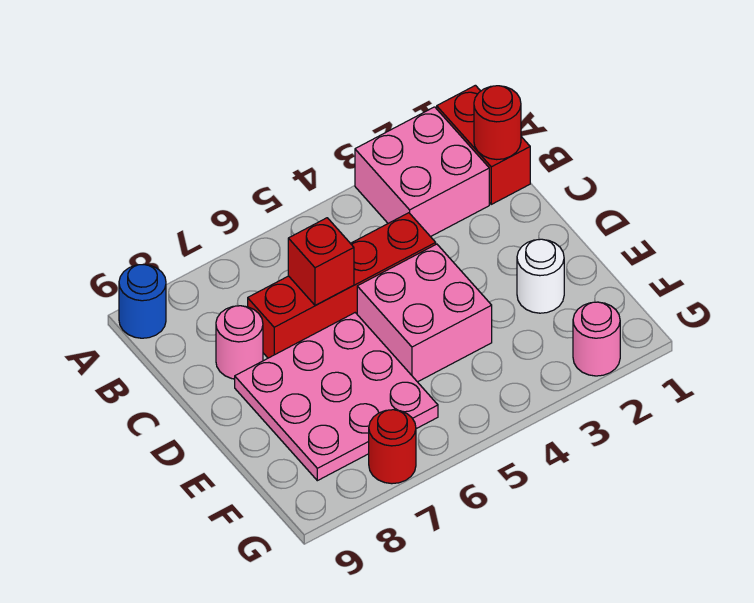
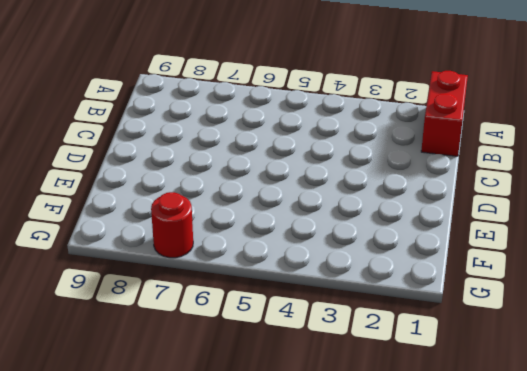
none -> pink brick A2:B3 level 1
none -> blue round brick A9 level 1
none -> red brick C4:C7 level 1

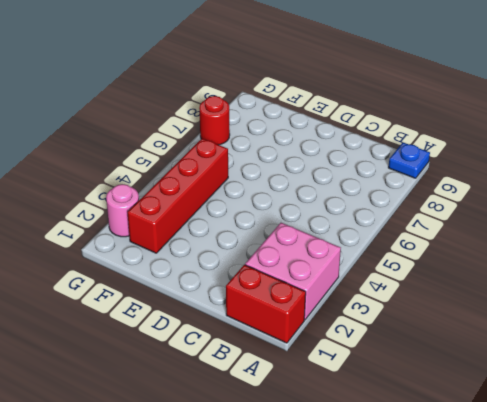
blue plate A9 level 1 -> blue round brick A9 level 1
red brick F2:F5 level 1 -> red brick C4:C7 level 1
none -> pink round brick C8 level 1
none -> pink brick D4:E5 level 1
none -> pink plate D6:F8 level 1

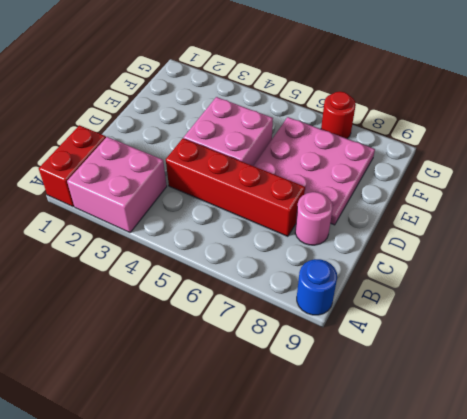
none -> white round brick E2 level 1
none -> pink round brick G2 level 1
none -> red round brick B1 level 2

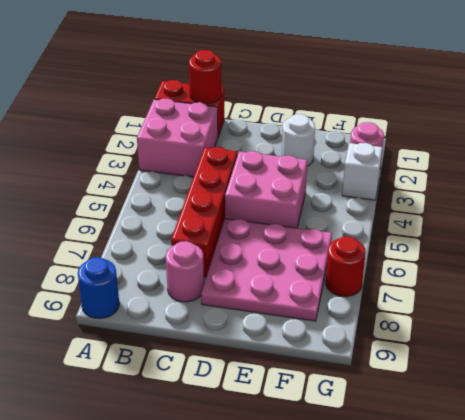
white brick G3 level 1 -> none
none -> red brick C6 level 2

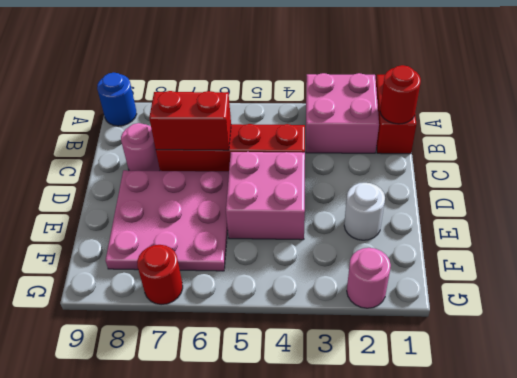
red brick C6:C7 level 2 -> red brick C6 level 2

